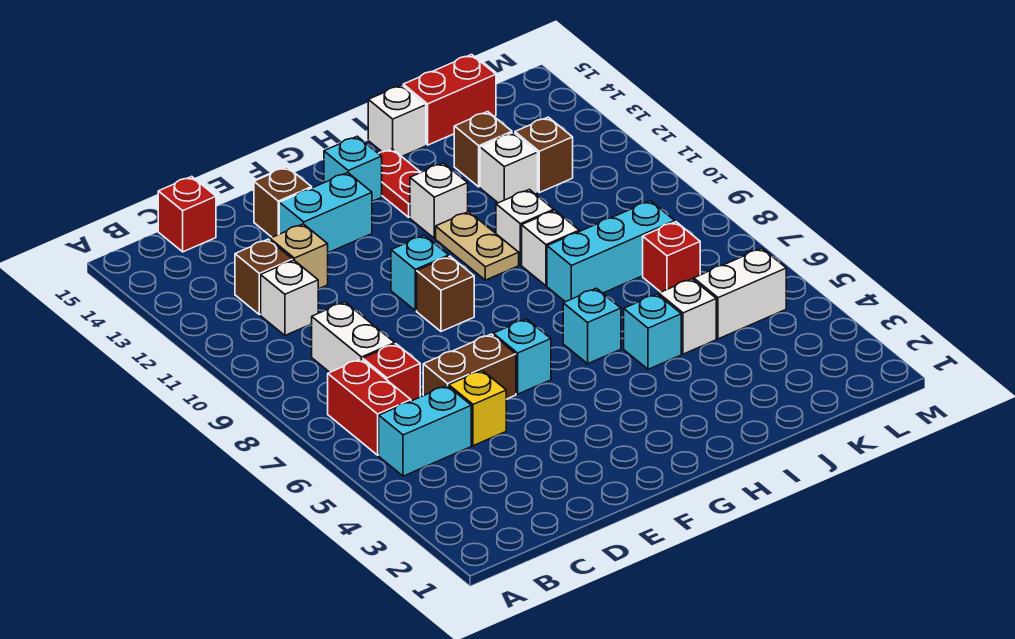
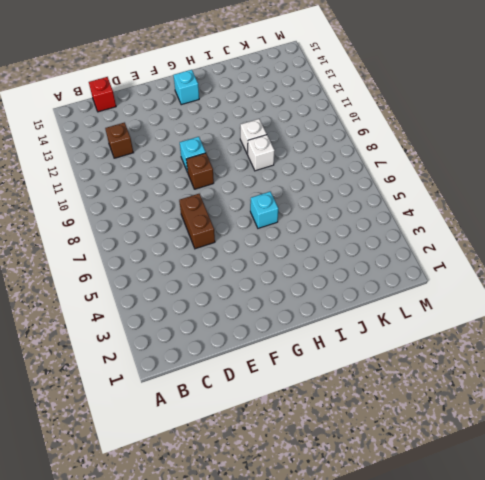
brown brick E6:E7 level 1 -> brown brick D6:E6 level 1
none -> cyan brick B5:C5 level 1
none -> red brick B6:B7 level 1
none -> red brick C7 level 1
none -> white brick C8:C9 level 1

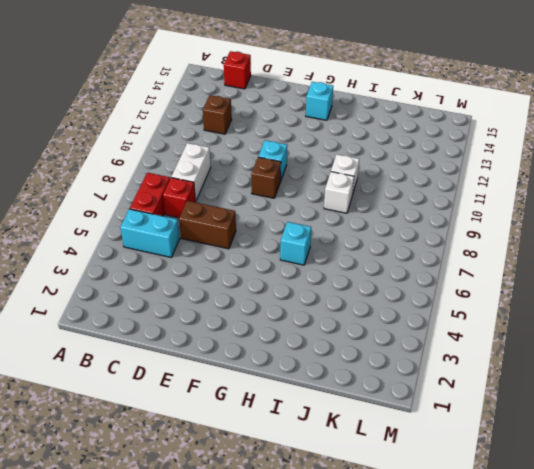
none -> white brick C11 level 1
none -> yellow brick D5 level 1
none -> tan brick D12 level 1
none -> cyan brick E13:F13 level 1

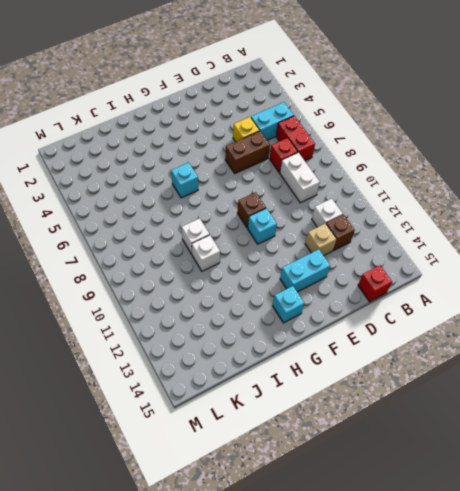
none -> brown brick E14 level 1
none -> cyan brick F6 level 1
none -> tan plate H10:H11 level 1
none -> white brick H12 level 1

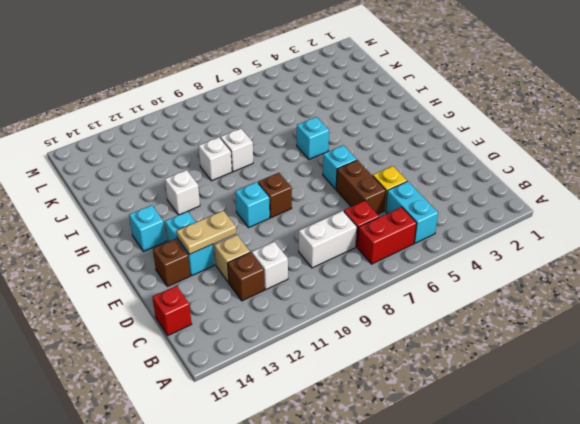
tan plate E12:E13 level 2 -> tan plate H10:H11 level 1
none -> red plate H13:H14 level 1
none -> cyan brick I5 level 1
none -> cyan brick I8:K8 level 1
none -> white brick I15 level 1

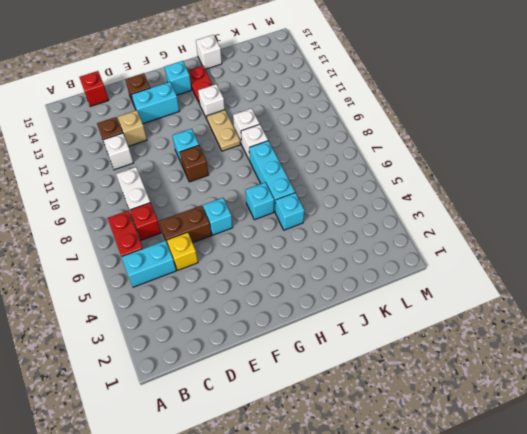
cyan brick I6:I8 level 1 -> cyan brick I8:K8 level 1
none -> white brick J5 level 1
none -> white brick J12 level 1
none -> brown brick J13 level 1
none -> red brick J15:K15 level 1

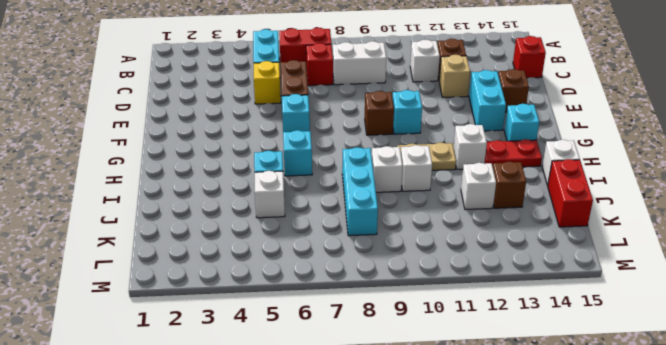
none -> white brick K5:L5 level 1
none -> red brick K7 level 1
none -> brown brick K12 level 1

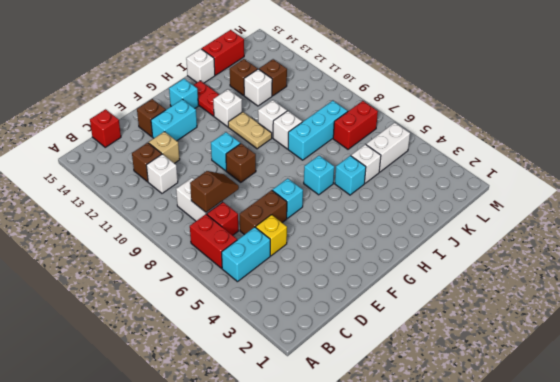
brown slope C8:D8 level 2 top C -> none
red brick K7:L7 level 1 -> red brick K7 level 1

